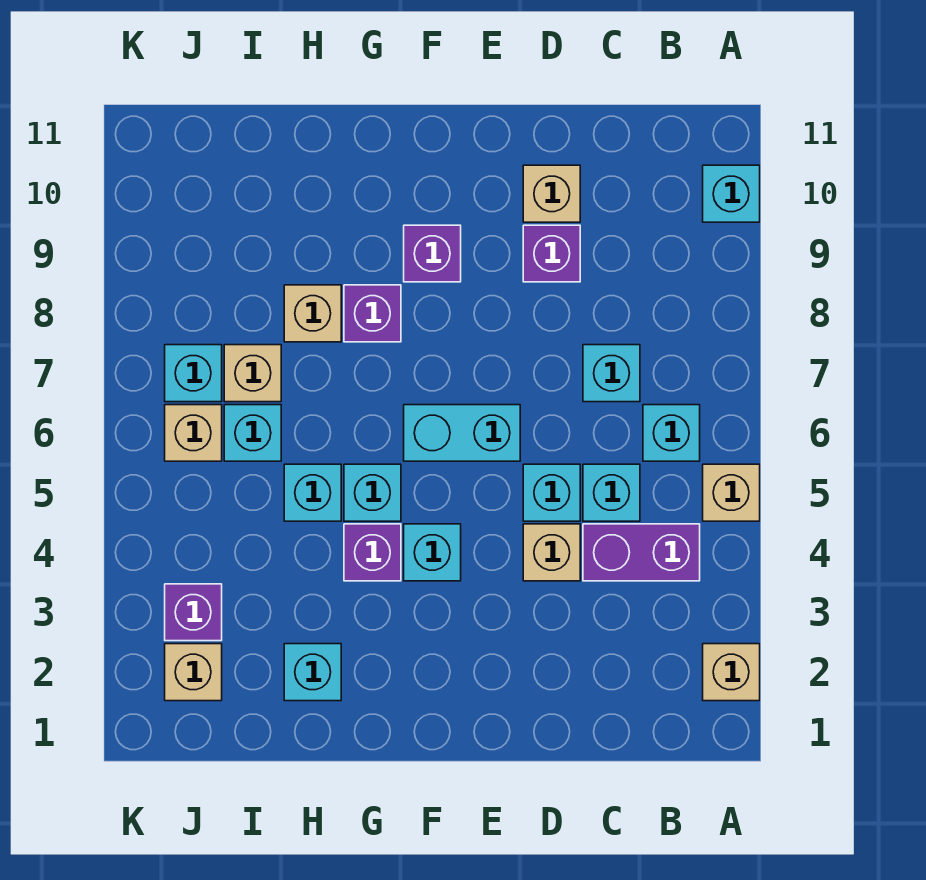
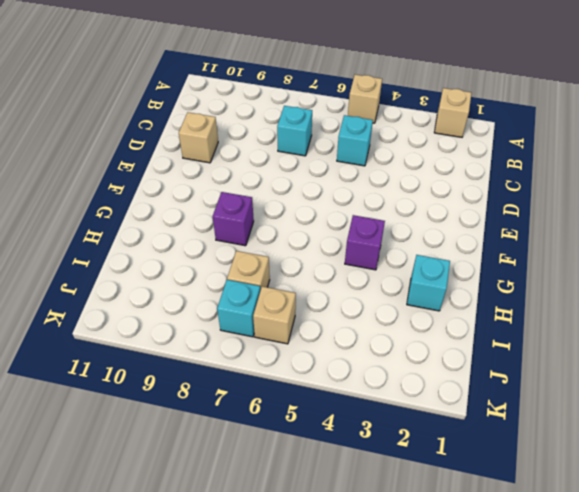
none -> cyan brick A10 level 1
none -> purple brick B4:C4 level 1
none -> cyan brick B6 level 1

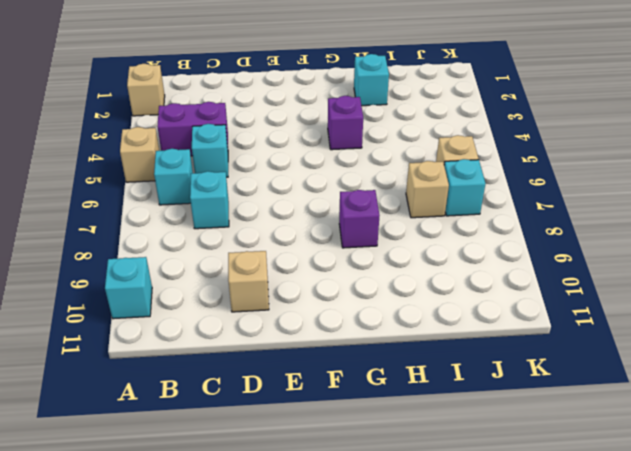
none -> tan brick D4 level 1
none -> cyan brick D5 level 1
none -> purple brick D9 level 1

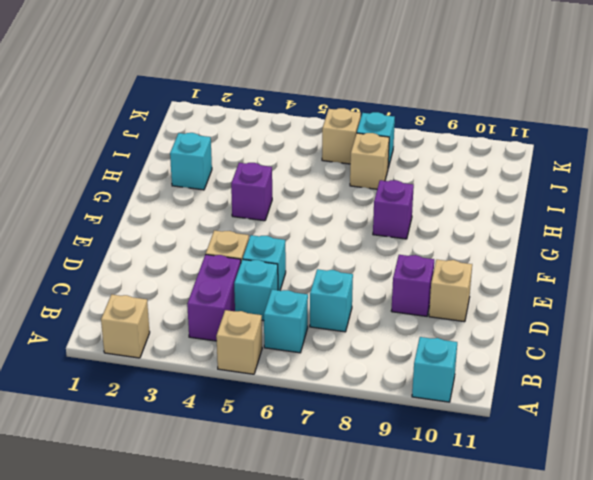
none -> cyan brick E6:F6 level 1
none -> cyan brick F4 level 1
none -> purple brick F9 level 1

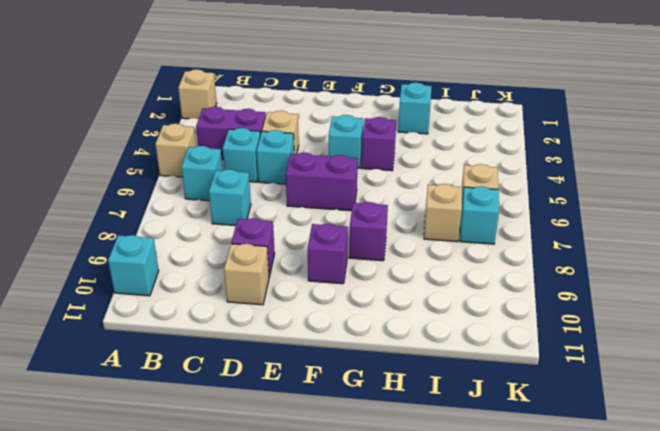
purple brick E6:F6 level 1 -> cyan brick E6:F6 level 1
none -> cyan brick G5 level 1
none -> cyan brick H5 level 1
none -> tan brick H8 level 1

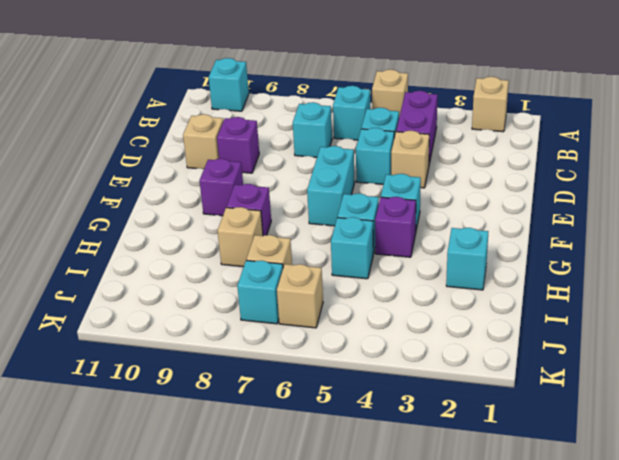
none -> cyan brick I6 level 1
none -> tan brick J2 level 1
none -> purple brick J3 level 1

